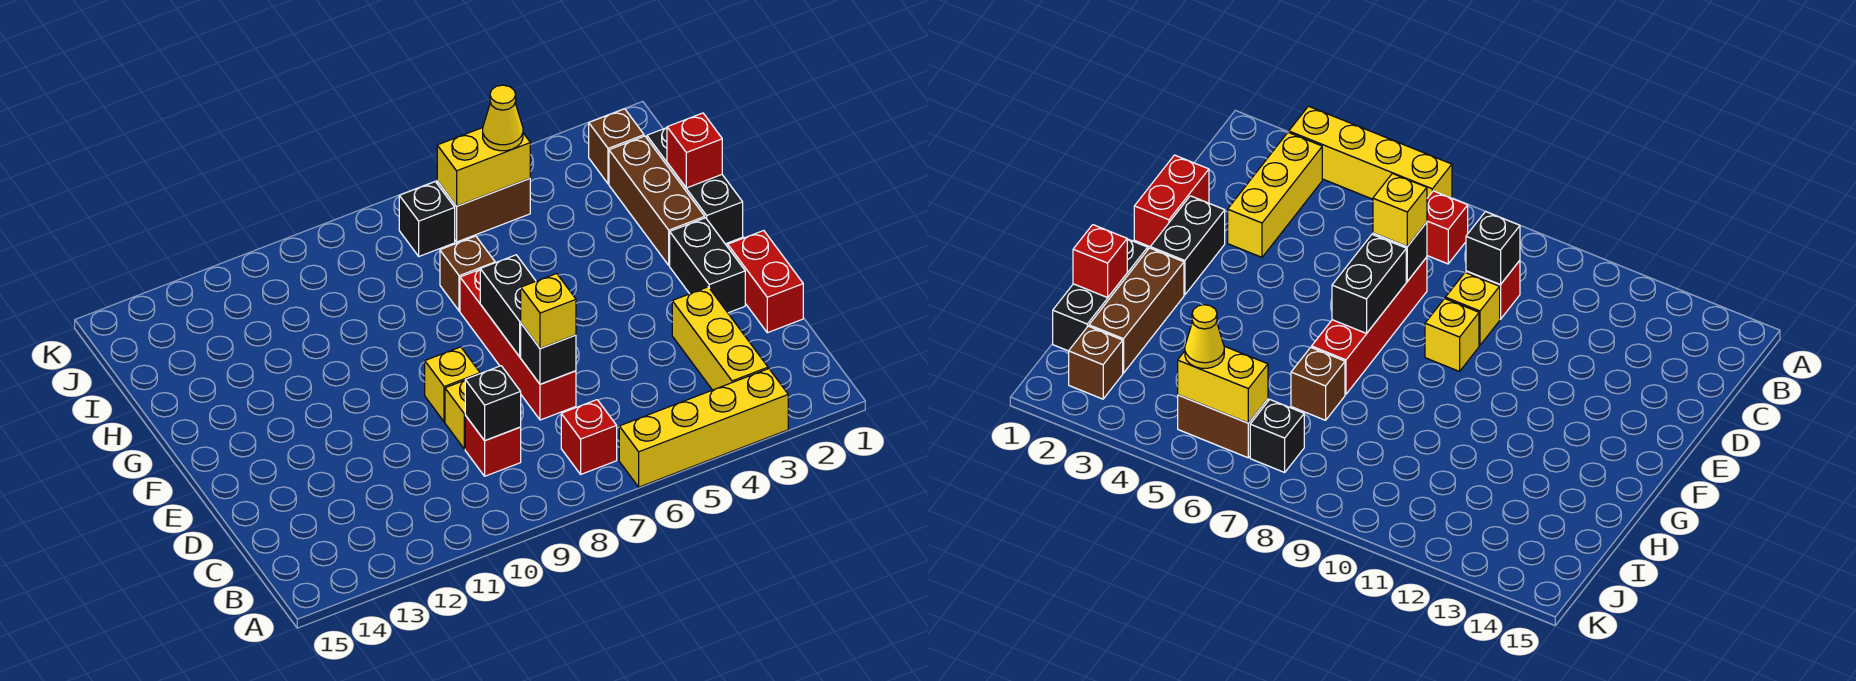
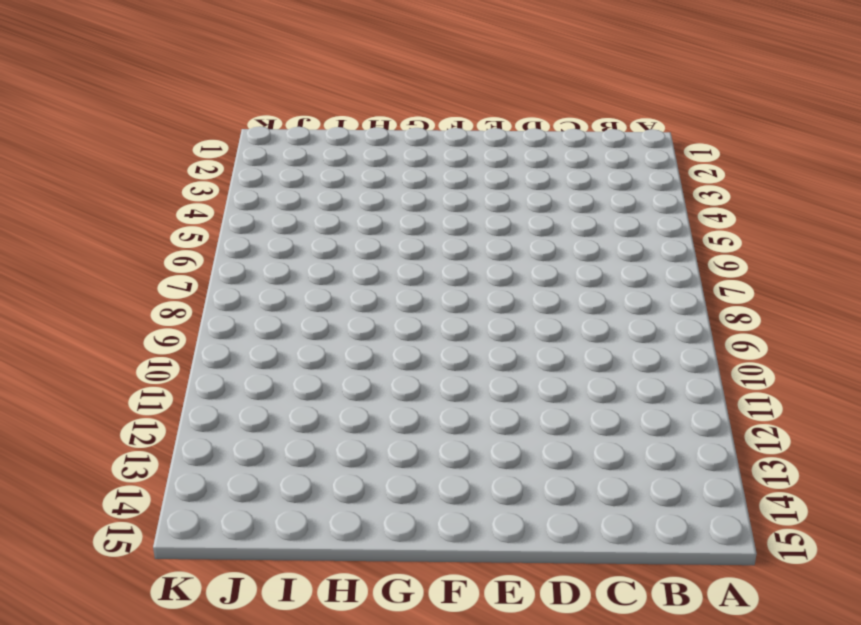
none -> yellow brick A3:A6 level 1
none -> yellow brick B3:D3 level 1
none -> red brick B7 level 1

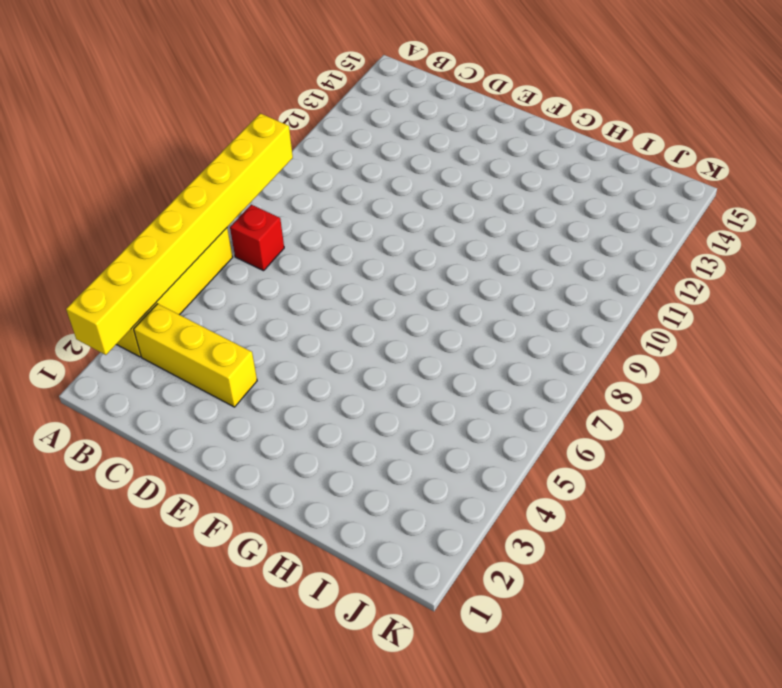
yellow brick A2:A9 level 2 -> none
none -> red brick C9 level 1
none -> red brick D1:E1 level 1
none -> red brick D7:G7 level 1

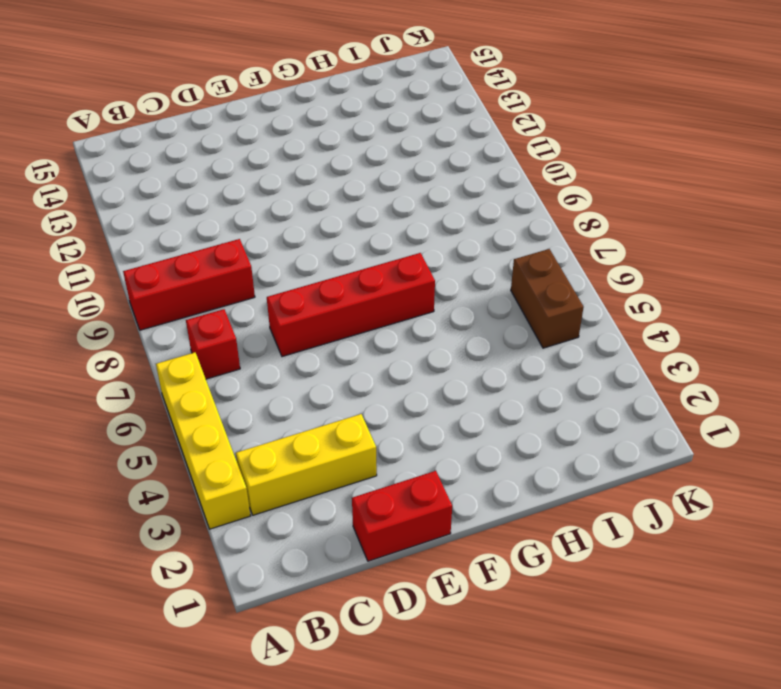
red brick A9:C9 level 1 -> red brick C9 level 1
none -> yellow brick D9 level 1
none -> black brick E2:F2 level 1
none -> yellow brick E9 level 1

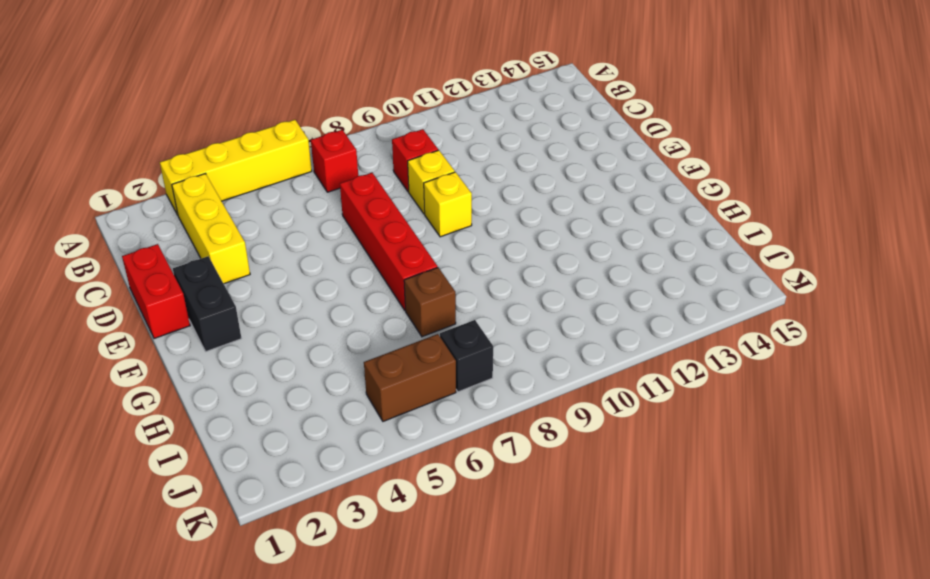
none -> black brick G1:I1 level 1
none -> brown brick G2:I2 level 1
none -> brown brick J2 level 1

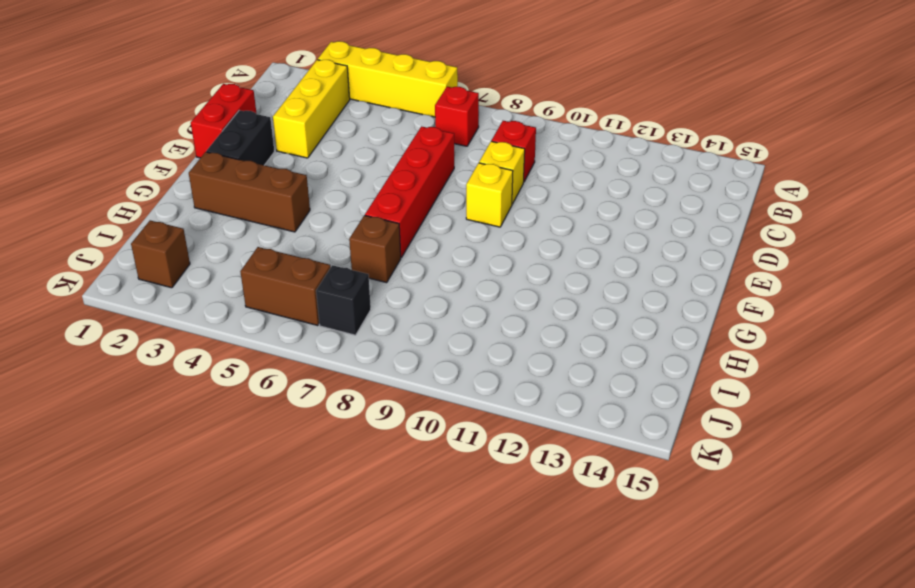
brown brick G2:G4 level 1 -> brown brick G2:I2 level 1
none -> black brick G1:I1 level 1
none -> black brick C9 level 2
none -> black brick D7 level 2

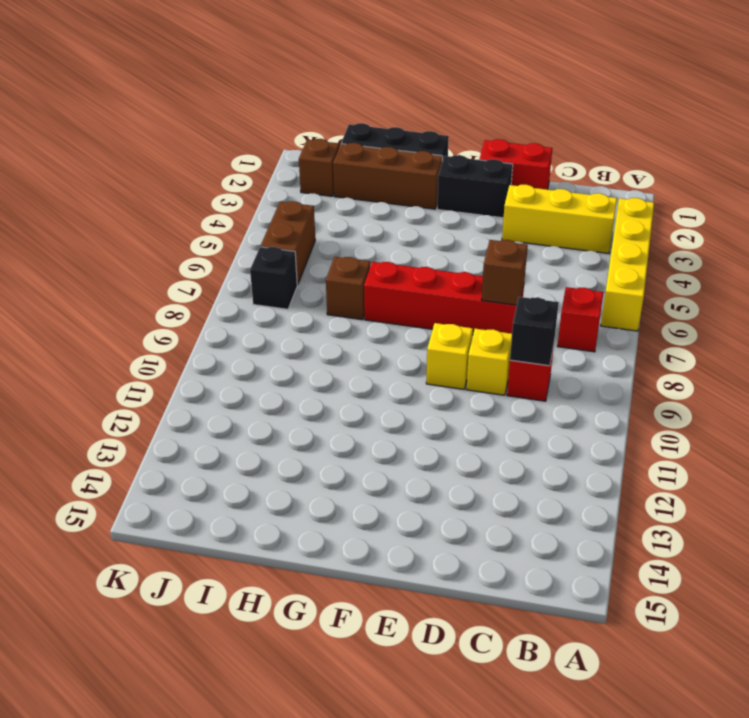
brown brick D7 level 2 -> black brick D7 level 2
none -> black brick E7:F7 level 2
none -> red brick H1 level 2
none -> yellow brick J5:J6 level 2

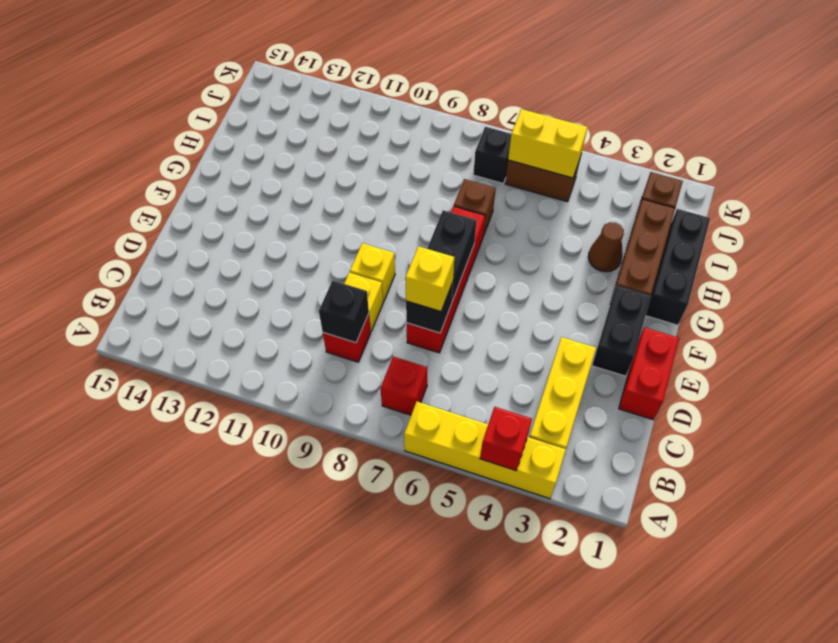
red brick A4 level 2 -> red brick H1 level 2
brown cone H3 level 1 -> none
none -> yellow cone J5 level 3

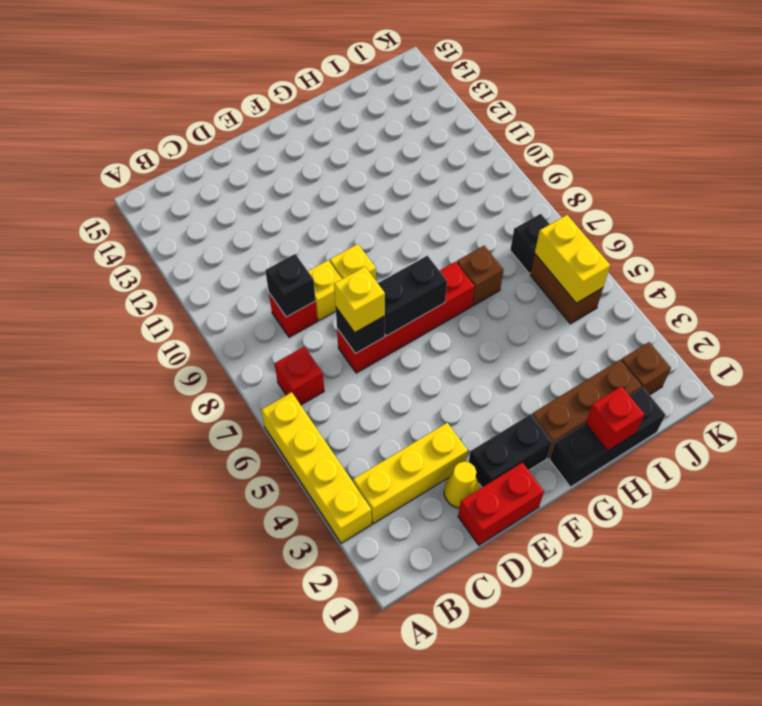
yellow cone D2 level 1 -> yellow cone J5 level 3

